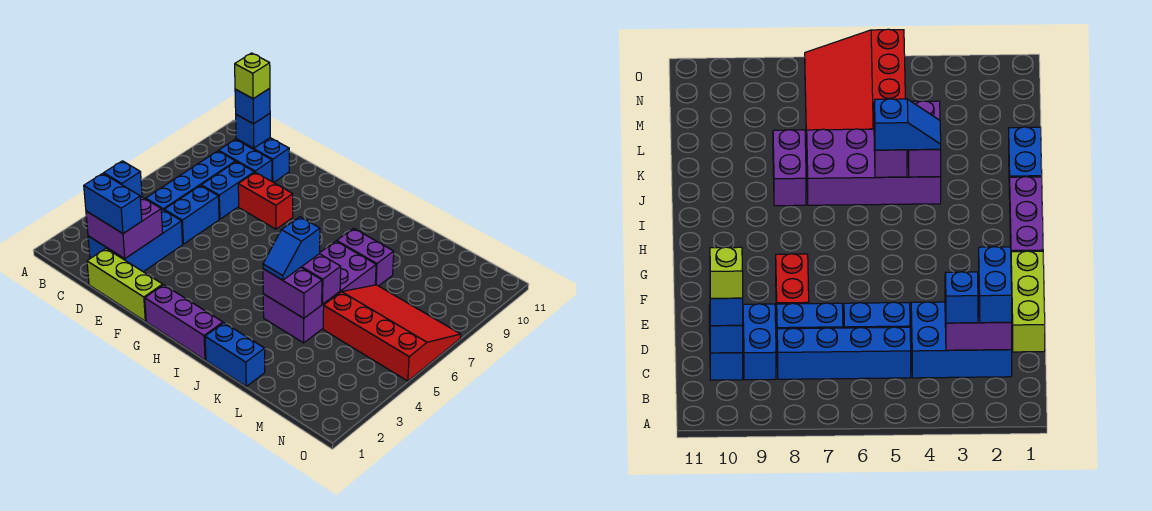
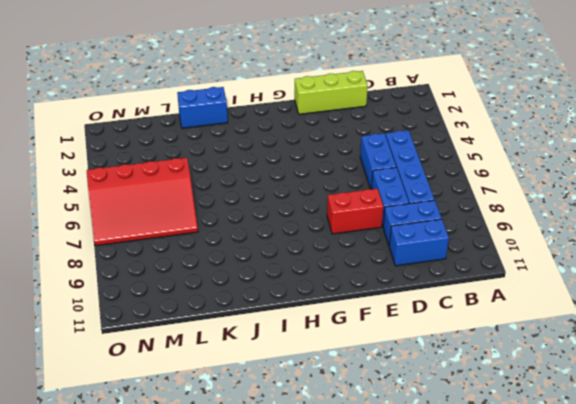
none -> blue brick C2:D4 level 1
none -> purple brick G1:I1 level 1
none -> purple brick J4:K7 level 1

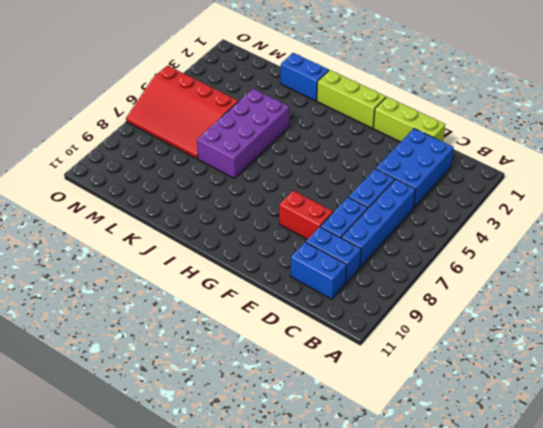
lime brick G1:I1 level 1 -> purple brick G1:I1 level 1
none -> purple brick J8:K8 level 1
none -> purple brick C2:D3 level 2
none -> blue brick C10 level 2

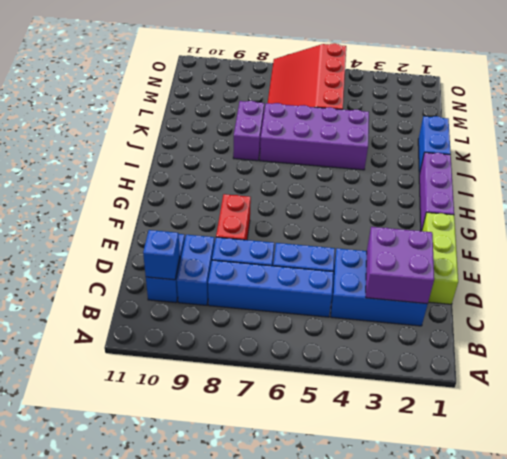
none -> purple brick J4:K4 level 2
none -> purple brick J5:K5 level 2
none -> blue brick C2:D2 level 3

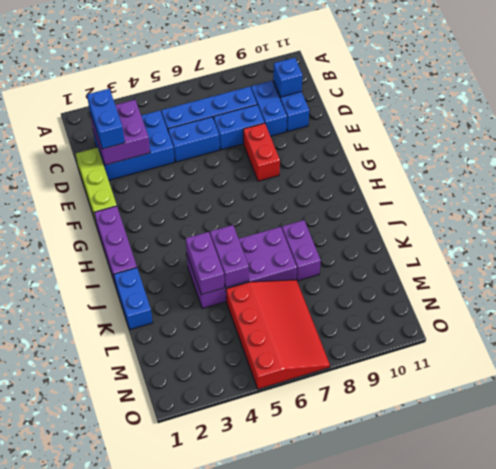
none -> blue brick C3 level 3
none -> blue brick C10 level 3
none -> blue slope J4:J5 level 3 top 5

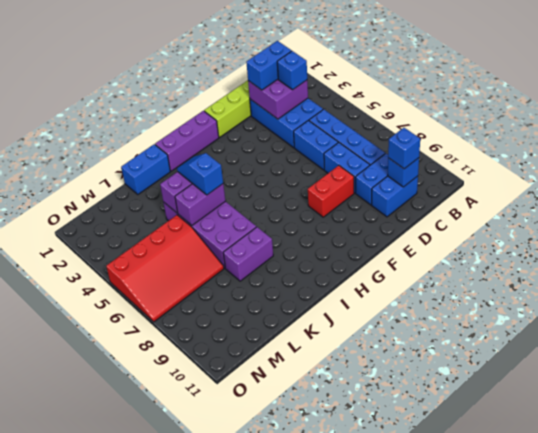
none -> lime brick C10 level 4

